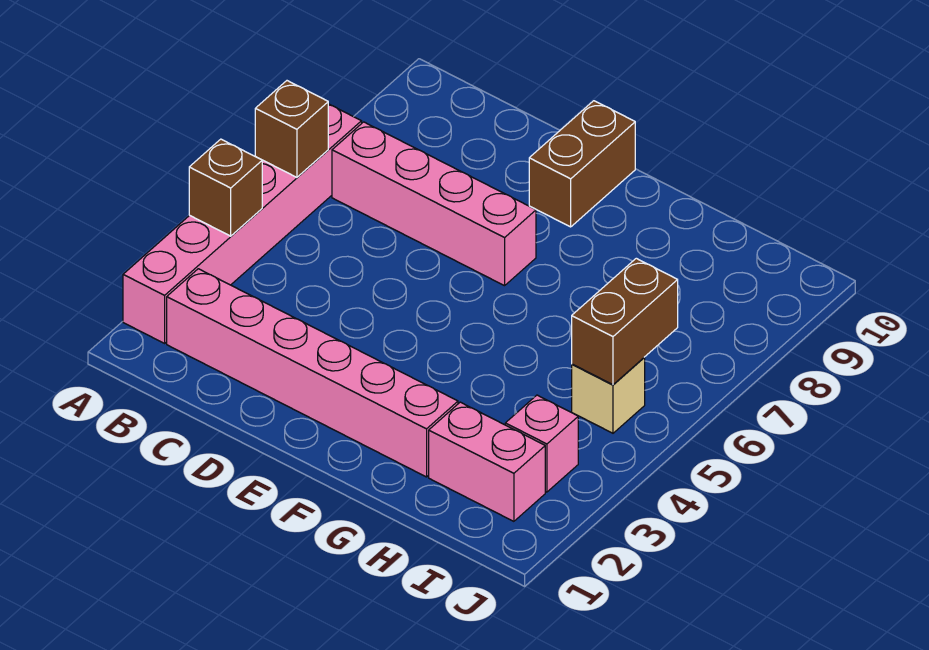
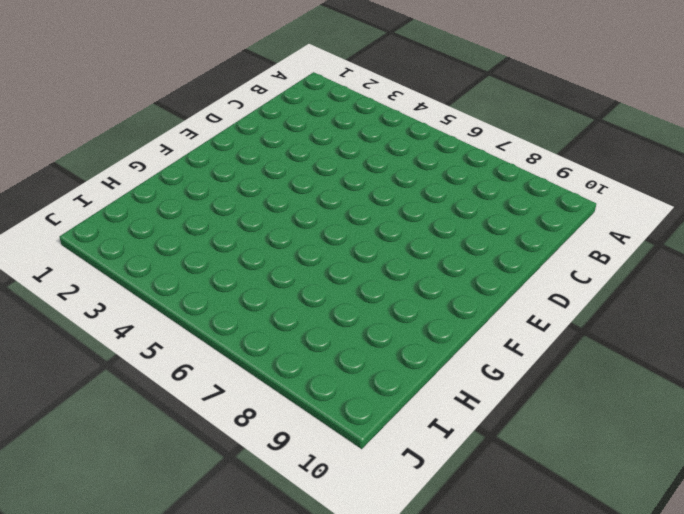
none -> pink brick A2:A7 level 1
none -> pink brick B2:G2 level 1

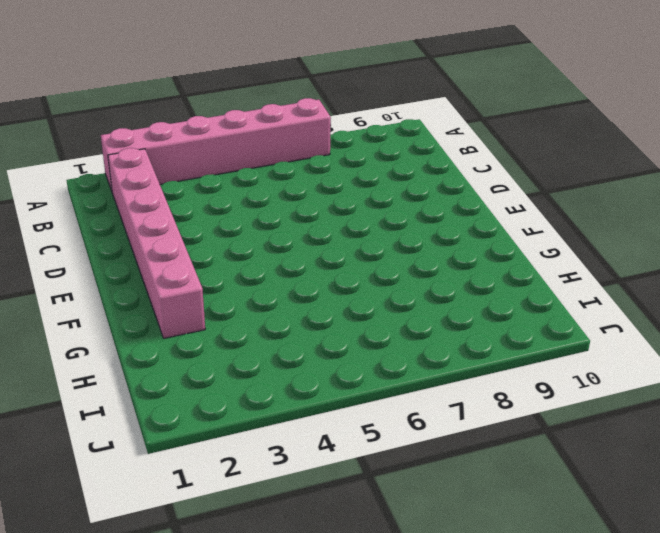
none -> pink brick B7:E7 level 1
none -> brown brick E9:E10 level 1

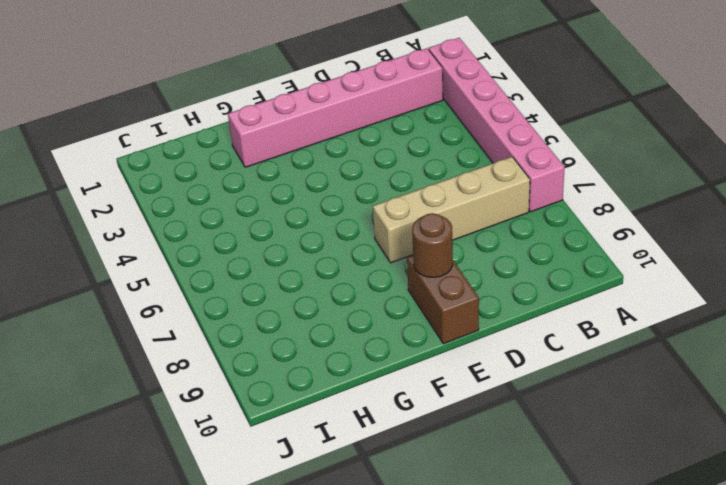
tan brick B7:E7 level 1 -> pink brick B7:E7 level 1
brown round brick E9 level 2 -> none
none -> pink brick H2:I2 level 1
none -> pink brick I3 level 1

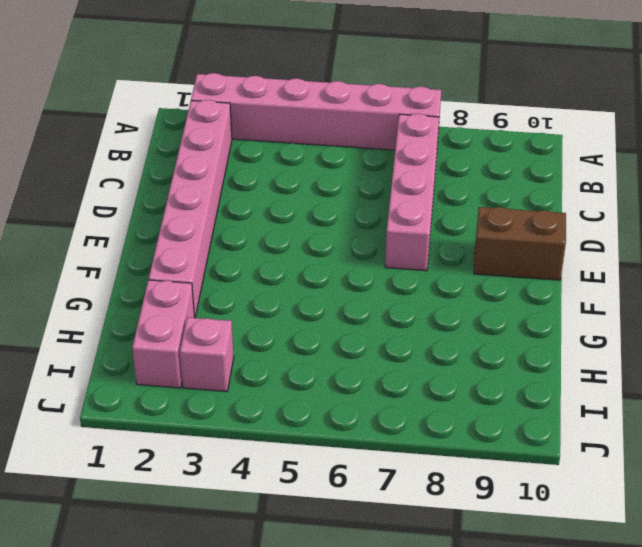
none -> tan brick I5 level 1
none -> brown brick A4 level 2

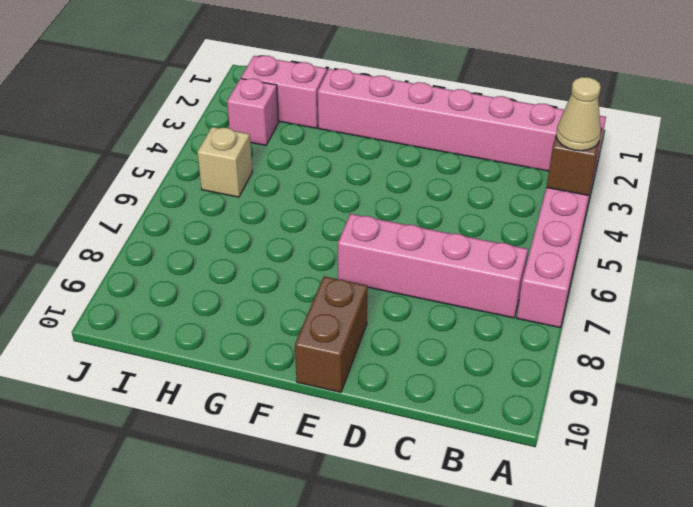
tan cone A4 level 3 -> none
none -> brown brick A6 level 2
none -> brown brick I5:I6 level 2

